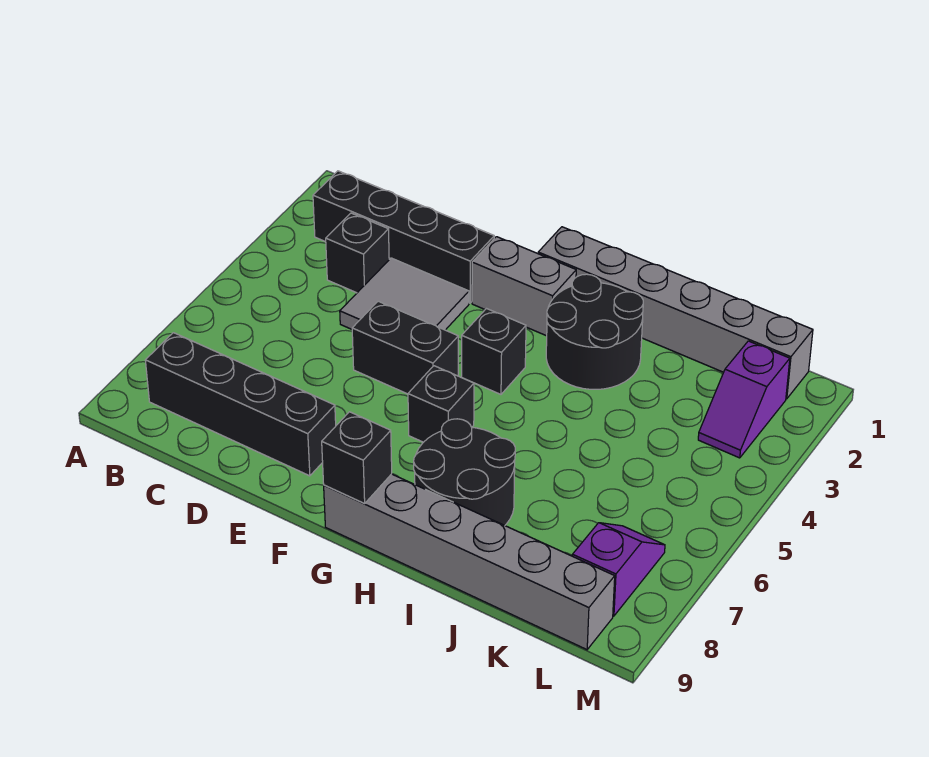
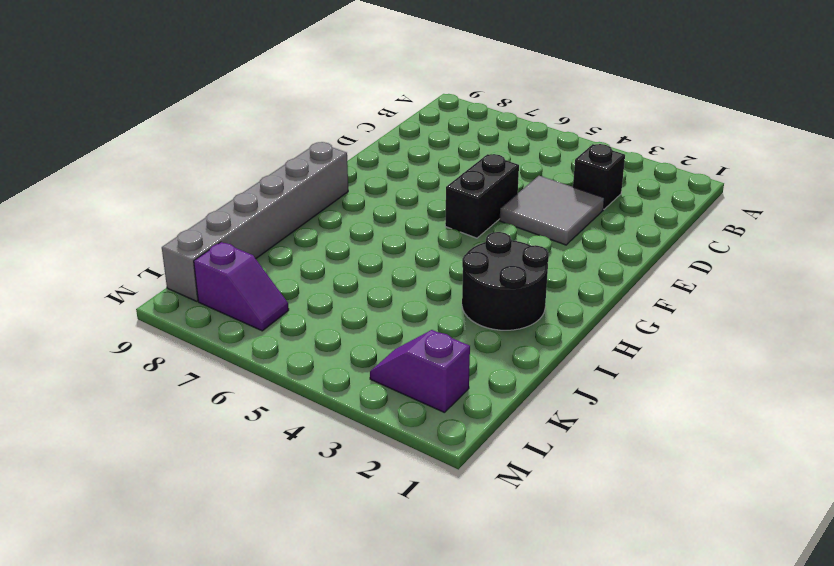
none -> black brick B2:E2 level 1
none -> black brick B8:E8 level 1
none -> grey brick F2:G2 level 1

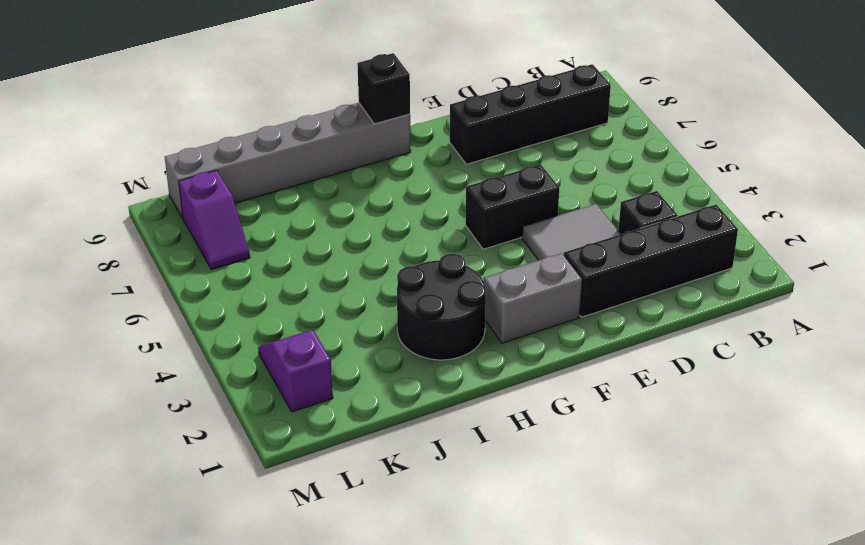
none -> grey brick G1:L1 level 1
none -> black brick G4 level 1
none -> black brick G6 level 1

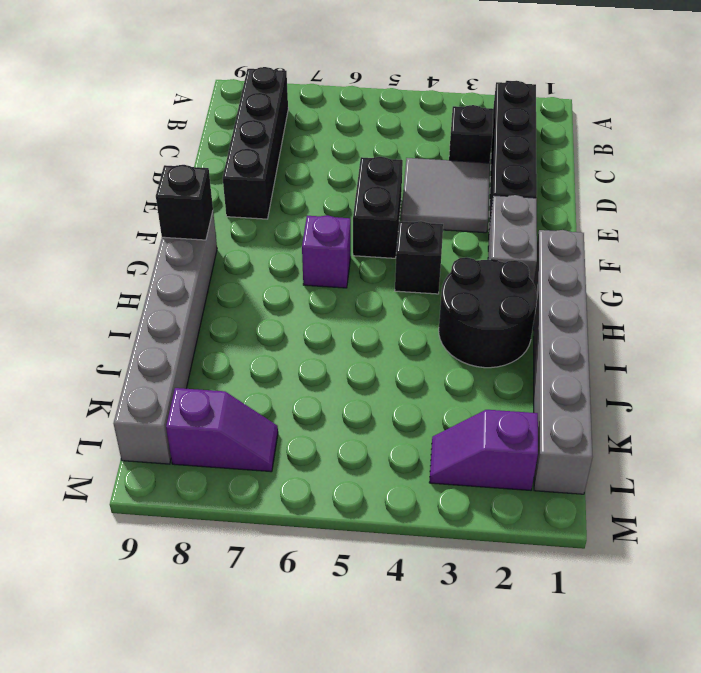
purple brick G6 level 1 -> black brick G6 level 1
none -> black round brick H7:I8 level 1

